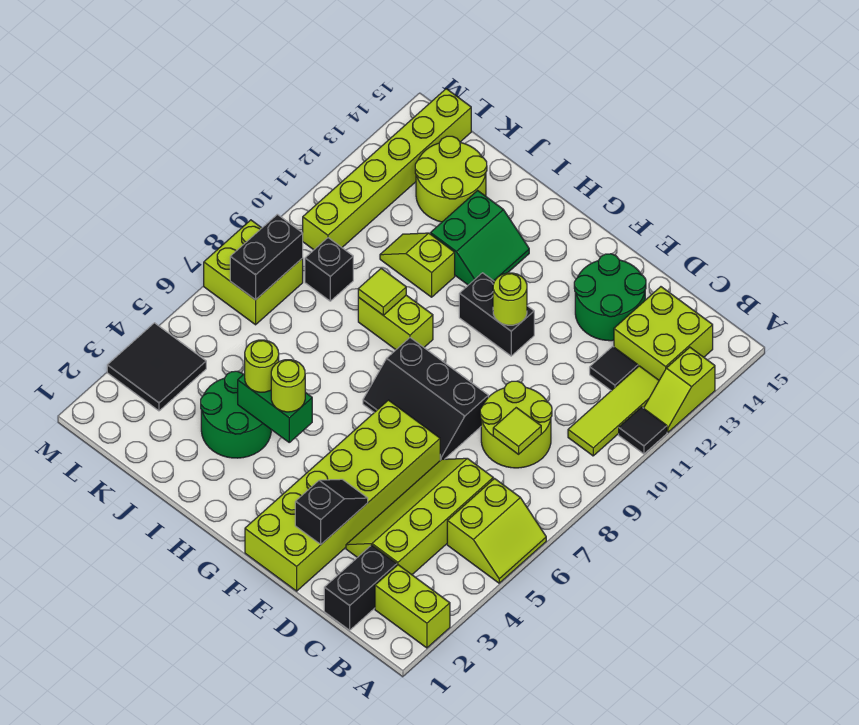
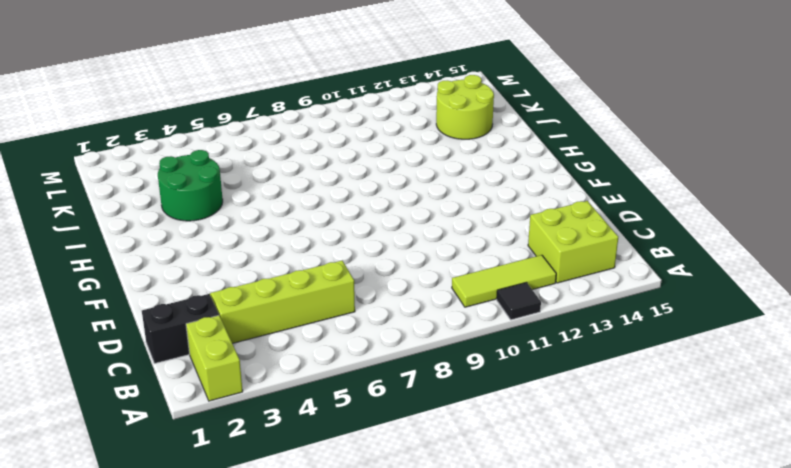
none -> lime slope A5:B6 level 1 top B
none -> lime slope A12:A13 level 1 top 13
none -> lime round brick C8:D9 level 1
none -> black tile C12 level 1

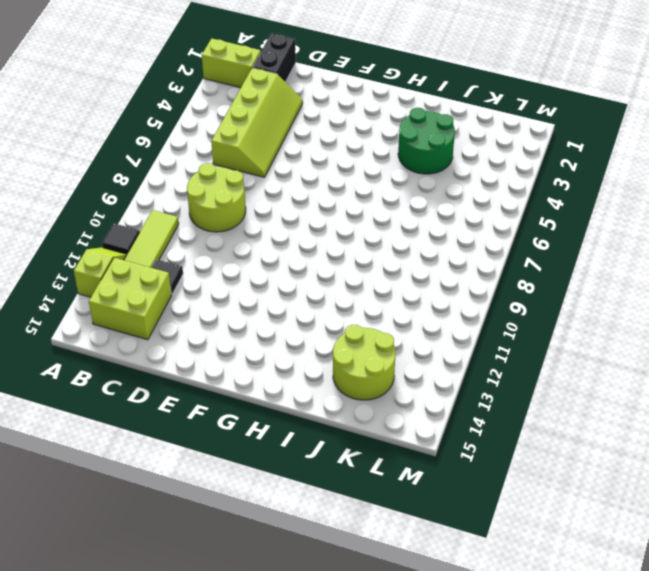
none -> lime slope A5:B6 level 1 top B
none -> green round brick D13:E14 level 1
none -> lime brick E1:F6 level 1
none -> black slope E7:G8 level 1 top 8

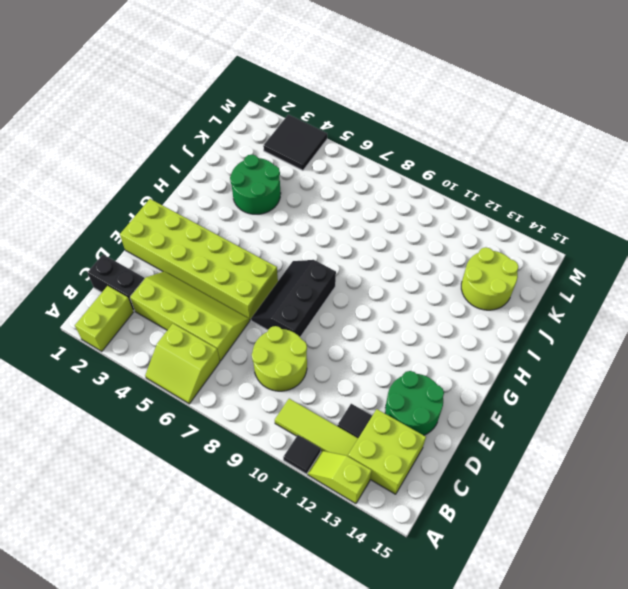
none -> black brick F11:G11 level 1
none -> lime brick H9:I9 level 1
none -> green slope H12:I13 level 1 top I
none -> lime slope I11:J11 level 1 top I

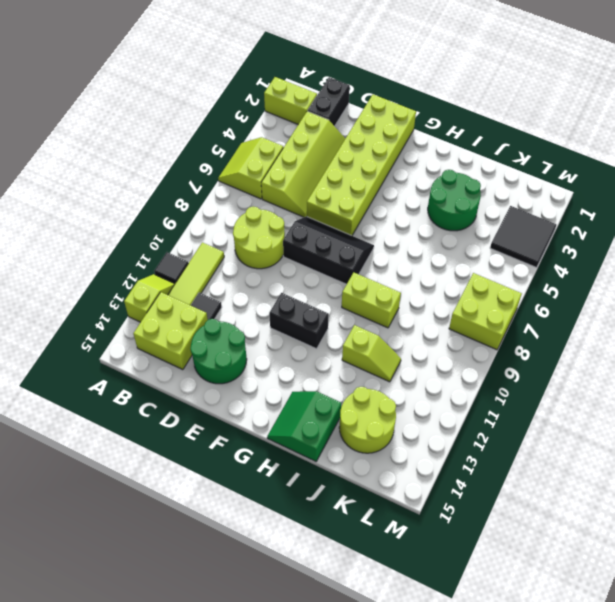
green slope H14:I15 level 1 top I -> green slope H12:I13 level 1 top I
none -> black brick K9 level 1
none -> lime brick L10:L15 level 1
none -> lime tile C8 level 2
none -> black slope E2:E3 level 2 top 2

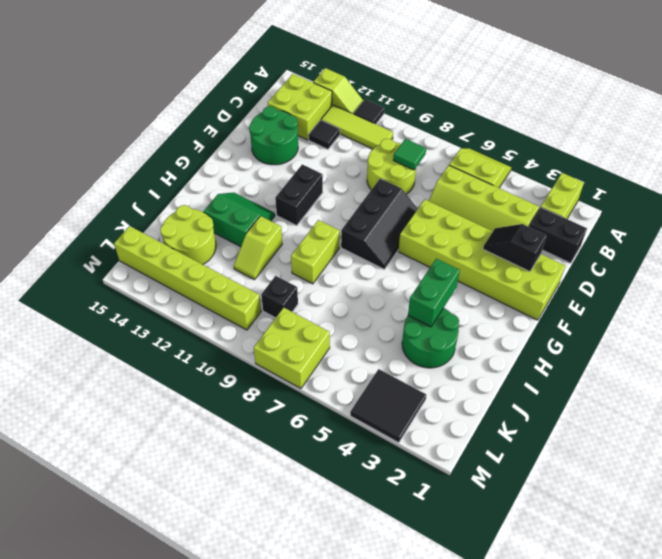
green tile C8 level 2 -> lime tile C8 level 2
none -> lime round brick F11 level 2
none -> lime tile I9 level 2
none -> black brick L7:L8 level 2
none -> lime round brick H4 level 3

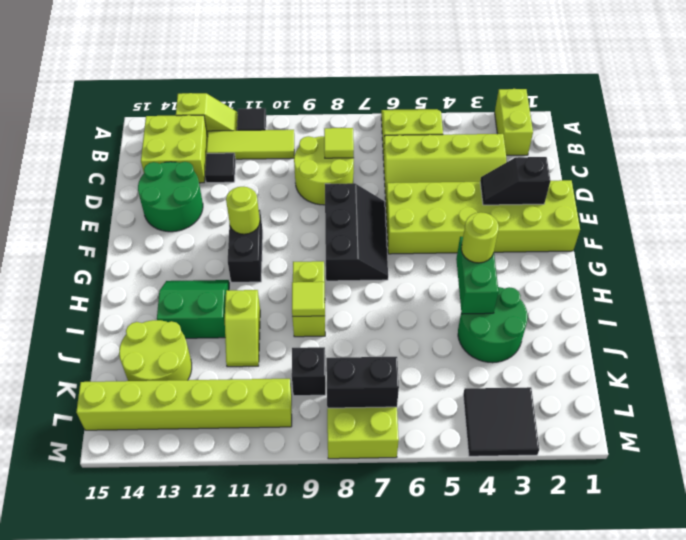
none -> black brick C1:C2 level 1
none -> lime round brick I4 level 3

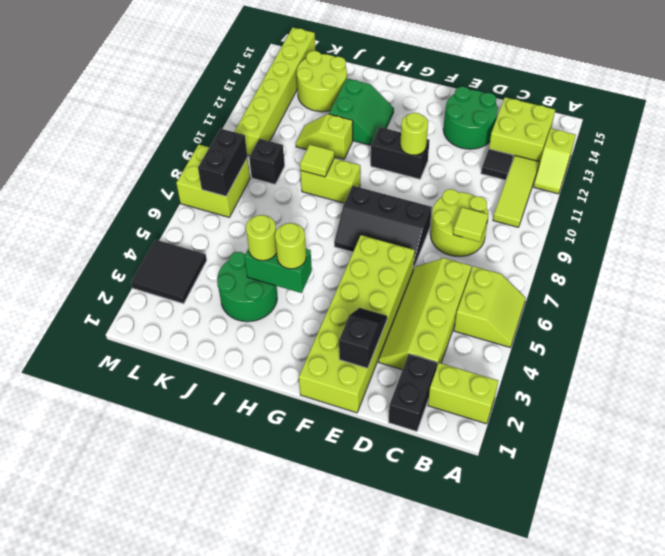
none -> black tile A11 level 1

